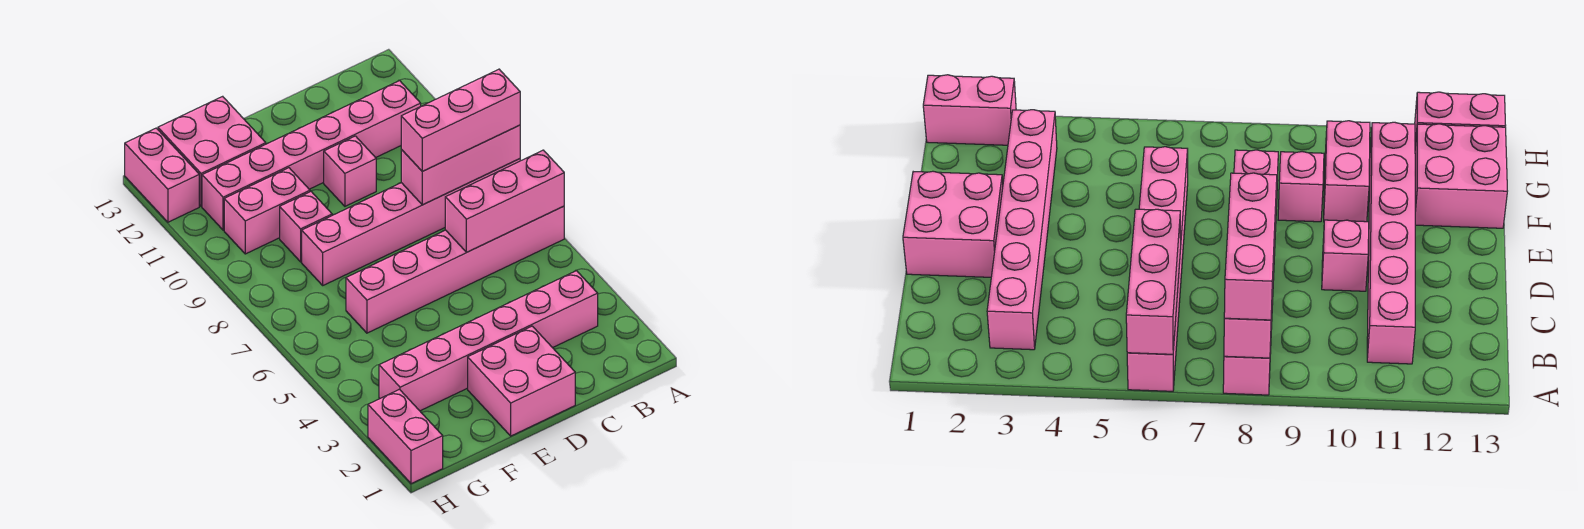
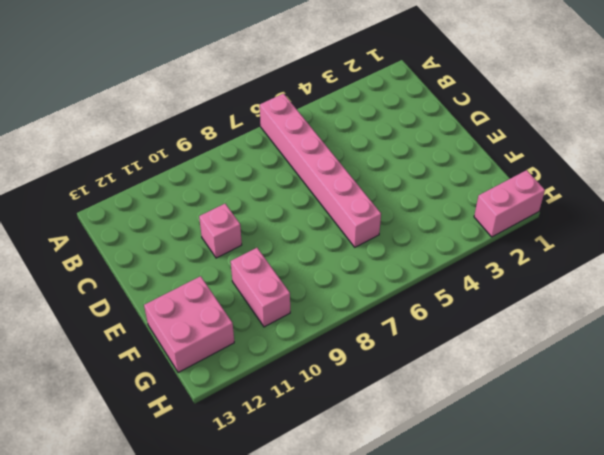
none -> pink brick A8:F8 level 1
none -> pink brick B3:G3 level 1
none -> pink brick B11:G11 level 1

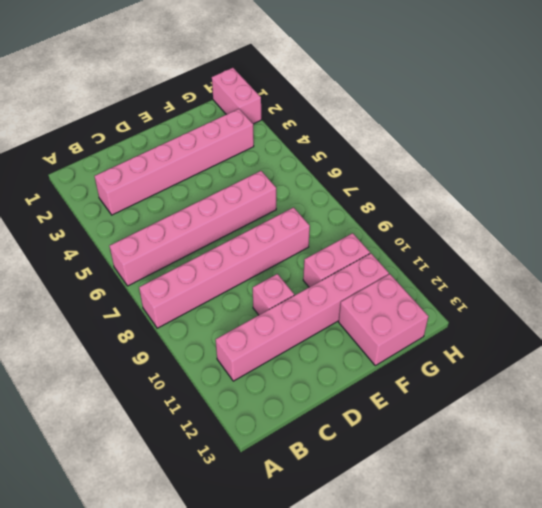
none -> pink brick D1:E2 level 1
none -> pink brick F9 level 1
none -> pink brick H12:H13 level 1

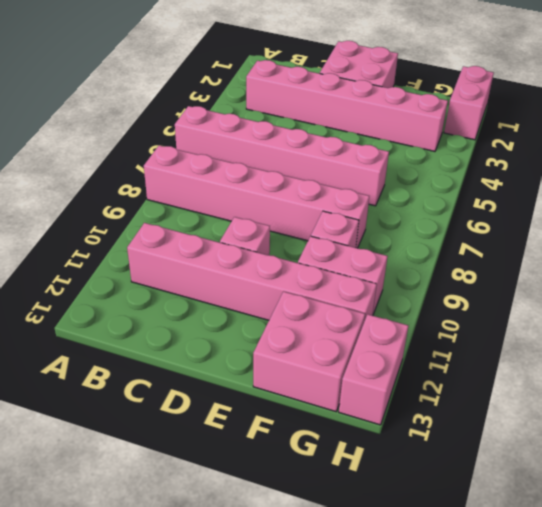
none -> pink brick A6:C6 level 2
none -> pink brick A8:C8 level 2
none -> pink brick A8:C8 level 3

